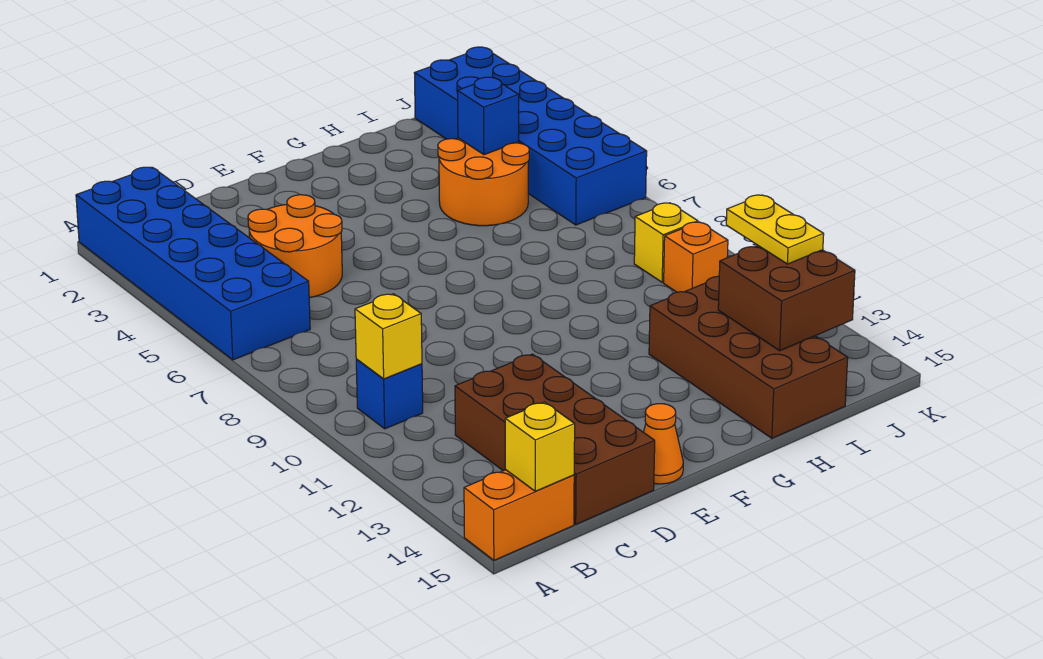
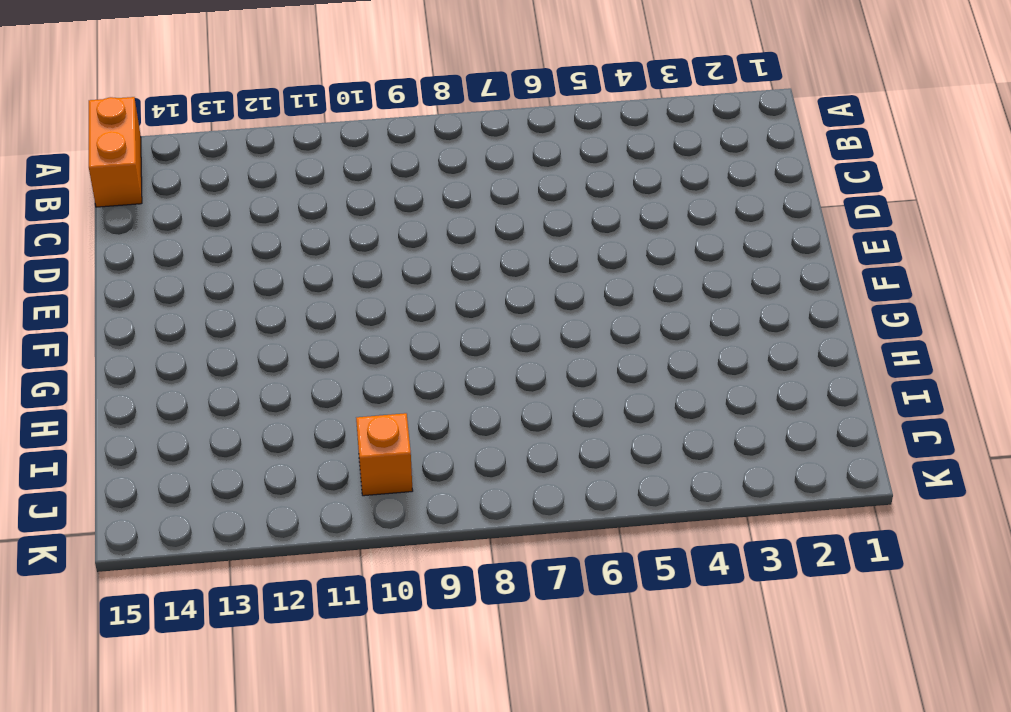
none -> blue brick A1:B6 level 1
none -> blue brick B10 level 1
none -> orange round brick C4:D5 level 1

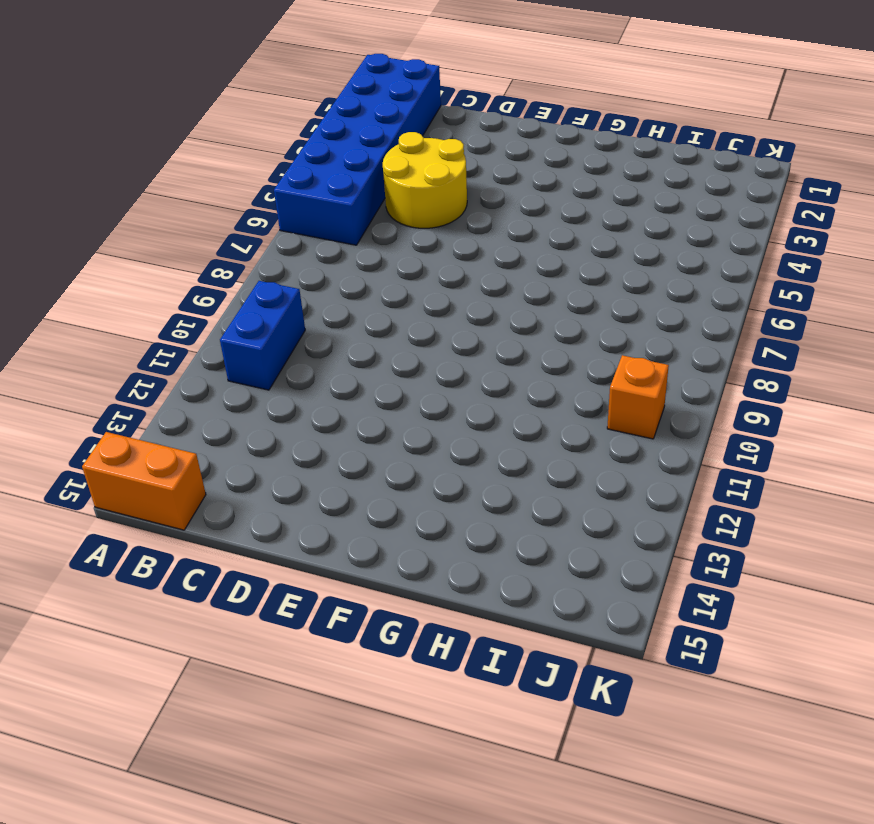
blue brick B10:B11 level 1 -> blue brick B10 level 1
yellow round brick C4:D5 level 1 -> orange round brick C4:D5 level 1
none -> brown brick C12:D15 level 1
none -> orange cone E15 level 1
none -> orange round brick H4:I5 level 1

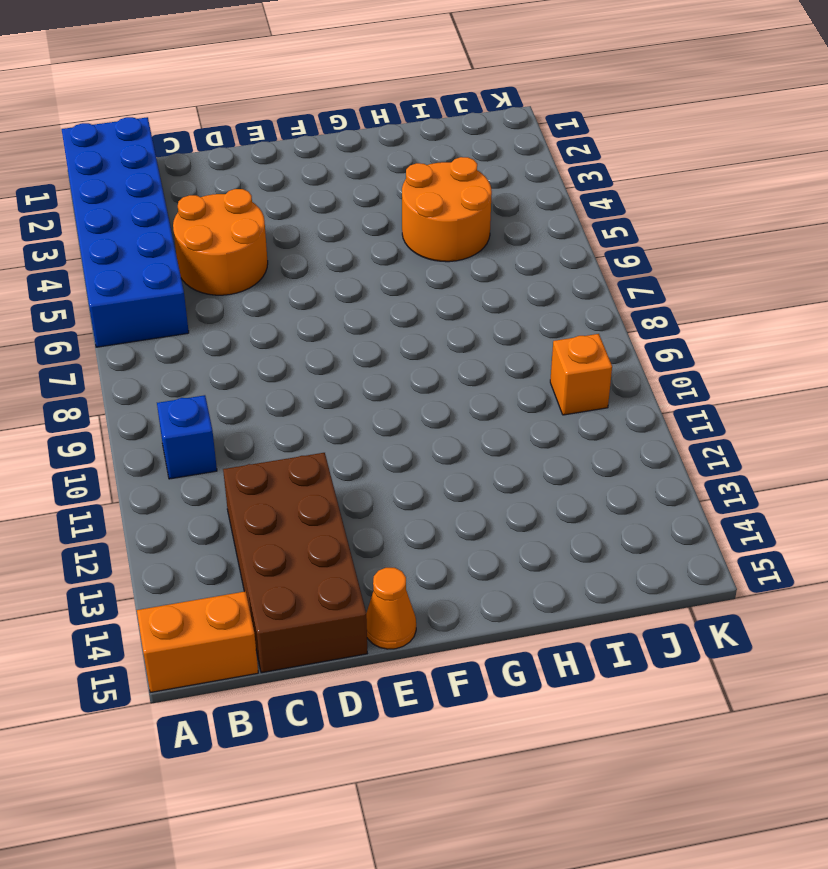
none -> brown brick H12:I15 level 1
none -> blue brick J1:K6 level 1
none -> yellow brick J9 level 1

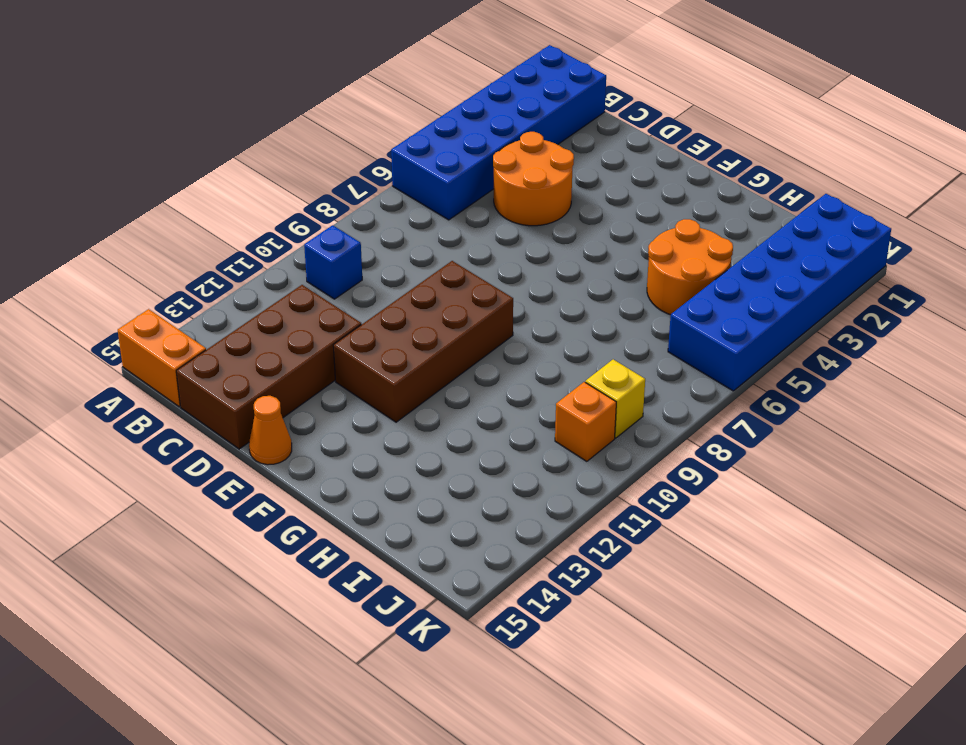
brown brick E9:F12 level 1 -> brown brick H12:I15 level 1
none -> yellow brick B10 level 2
none -> yellow brick B15 level 2
none -> blue brick I4 level 2

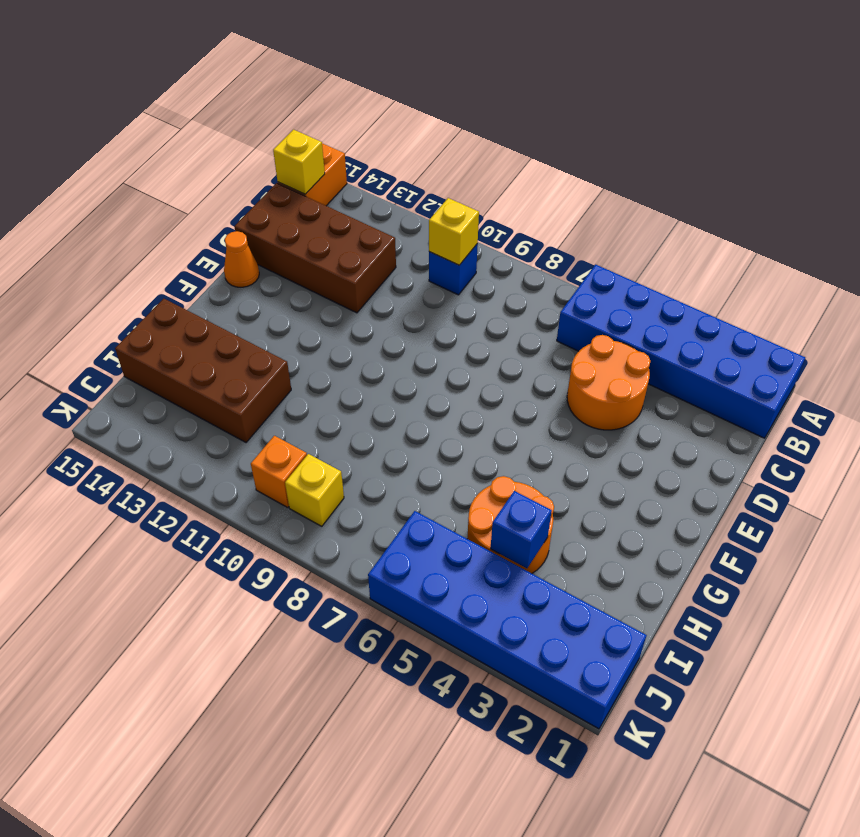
none -> brown brick I13:J14 level 2
none -> yellow plate J12:J13 level 3

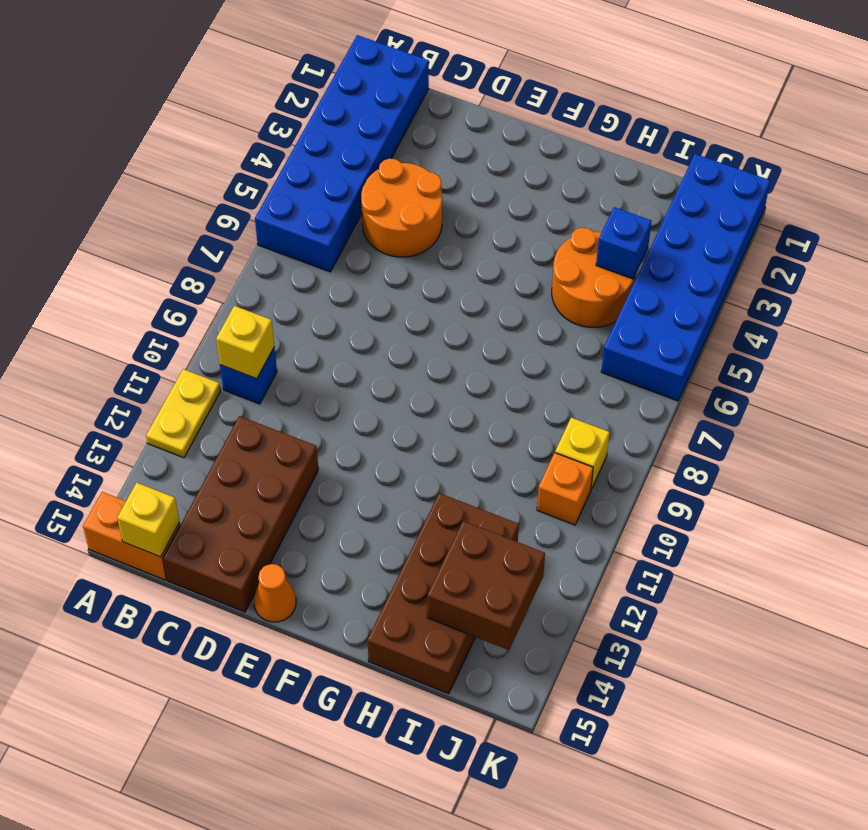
yellow plate A11:A12 level 1 -> yellow plate J12:J13 level 3

